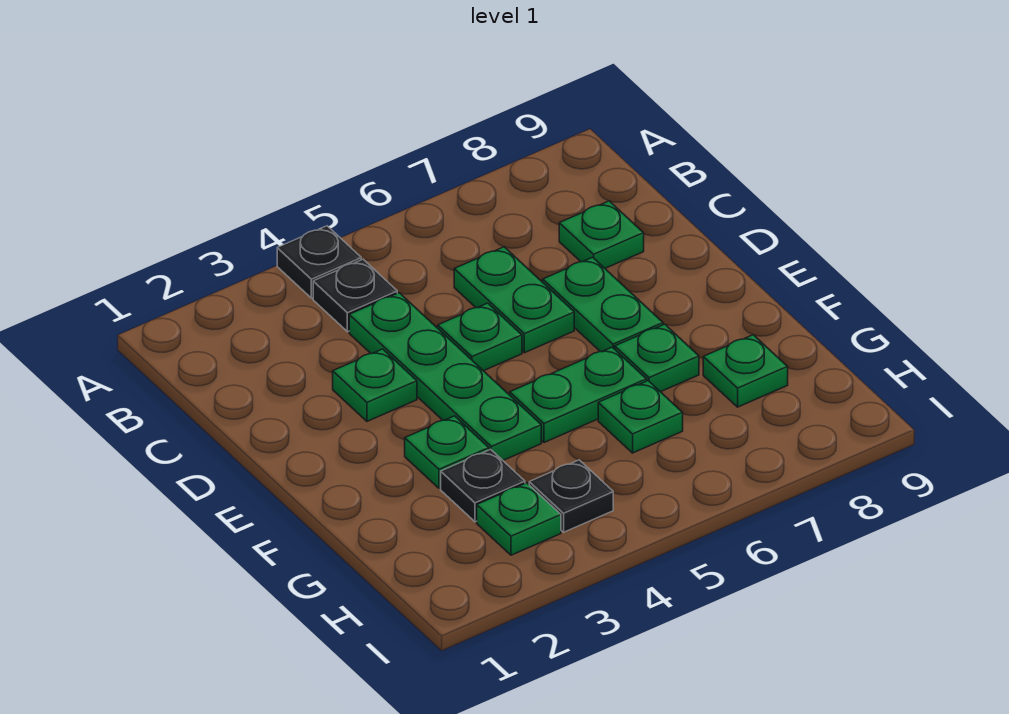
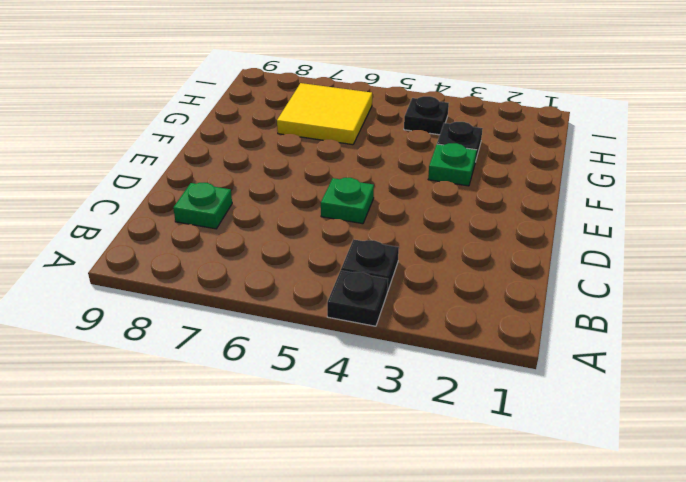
yellow tile G6:H7 level 1 -> green plate G6 level 1
none -> green plate C4:F4 level 1
none -> green plate C6:D6 level 1
none -> green plate D3 level 1

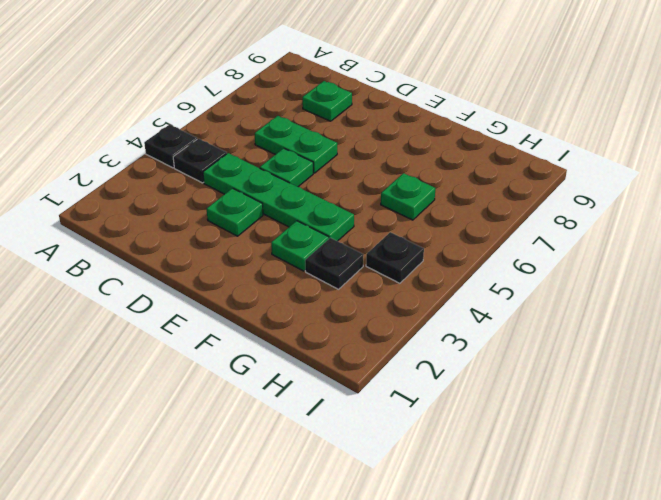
none -> green plate D7:E7 level 1
none -> green plate F5:F6 level 1
none -> green plate F7 level 1

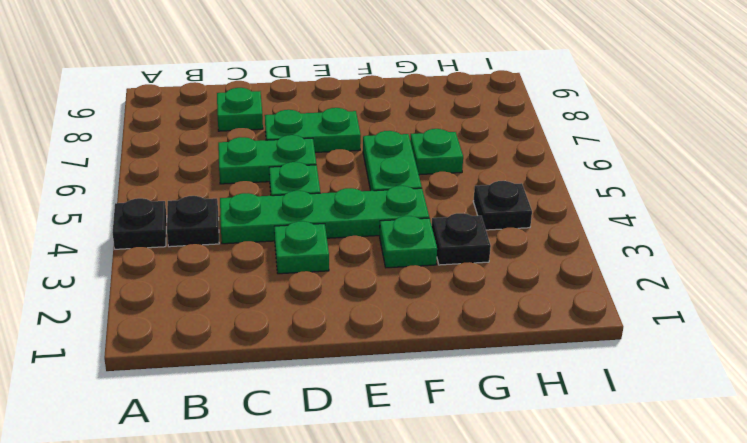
none -> green plate F7 level 1
none -> green plate G8 level 1
none -> green plate H3 level 1

